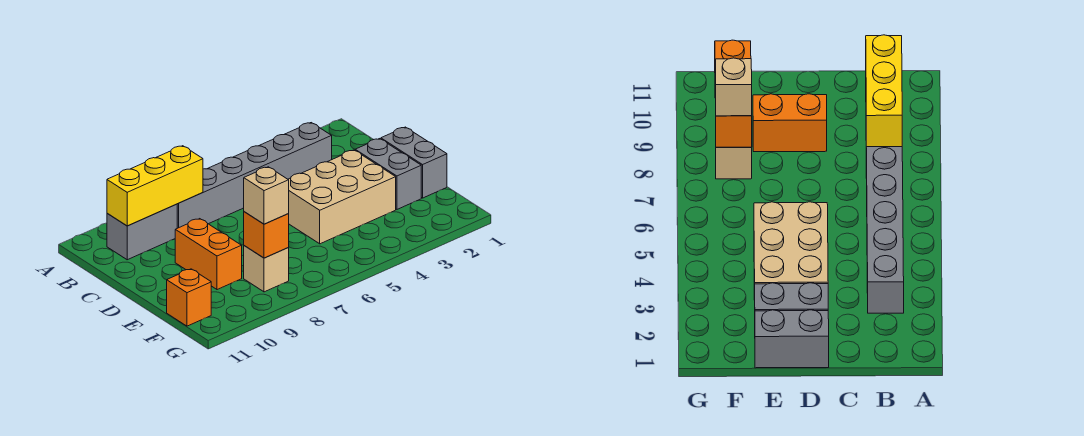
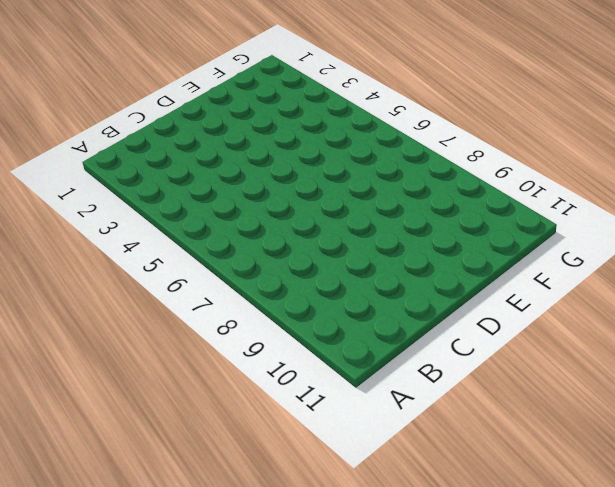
none -> grey brick B3:B8 level 1
none -> grey brick B9:B10 level 1

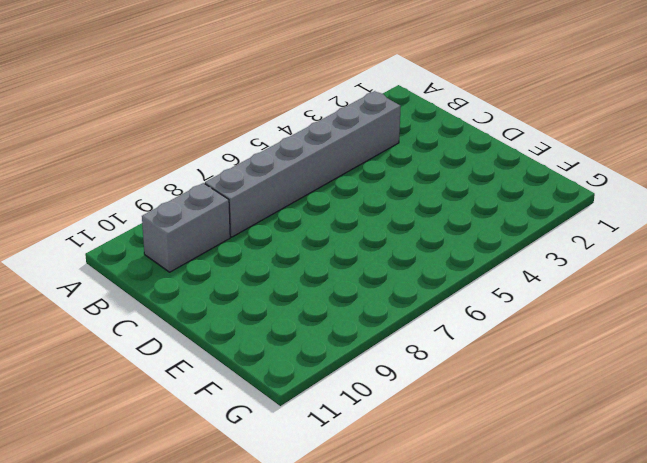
none -> grey brick D1:E1 level 1
none -> grey brick D2:E2 level 1

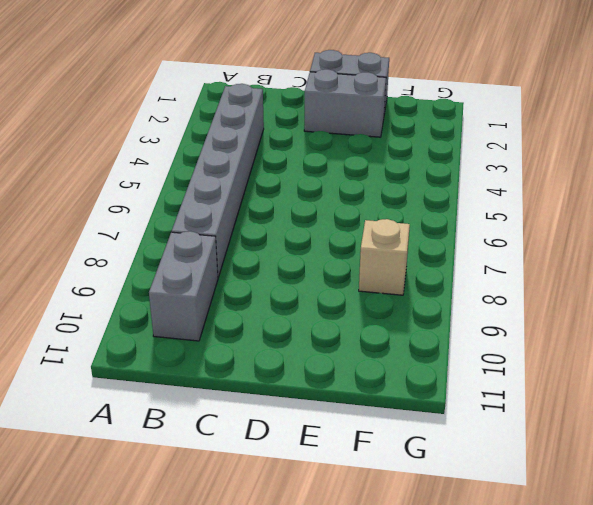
none -> tan brick D3:E5 level 1
none -> orange brick D9:E9 level 1

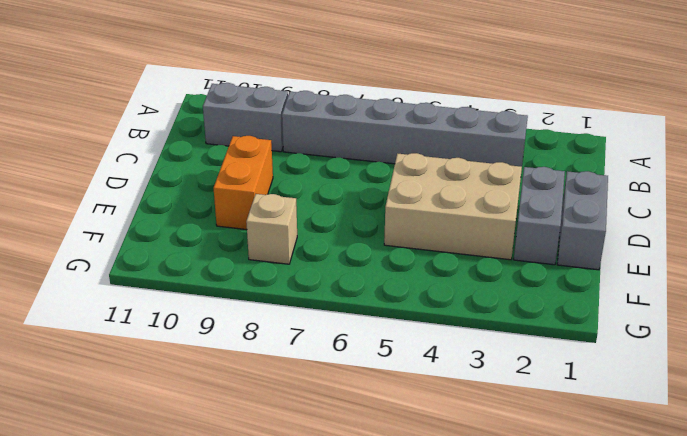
none -> orange brick F11 level 1
none -> yellow brick B8:B10 level 2

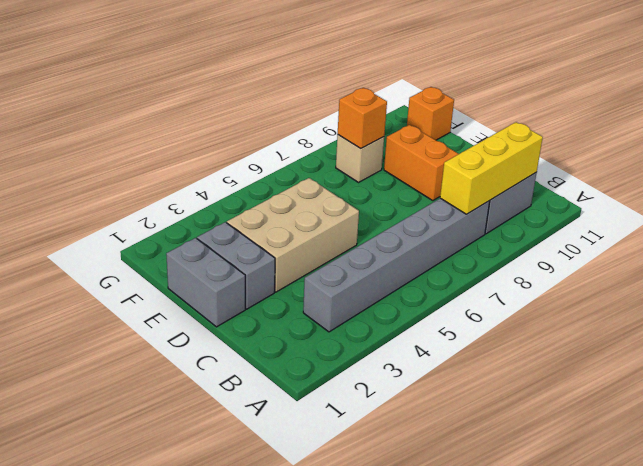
none -> tan brick F8 level 3

